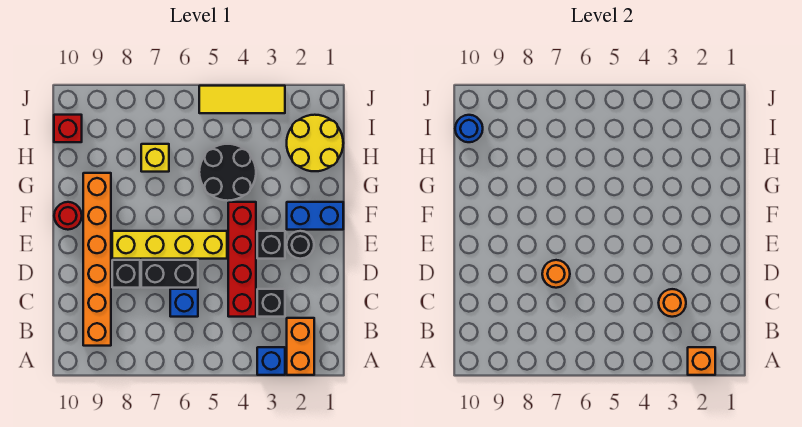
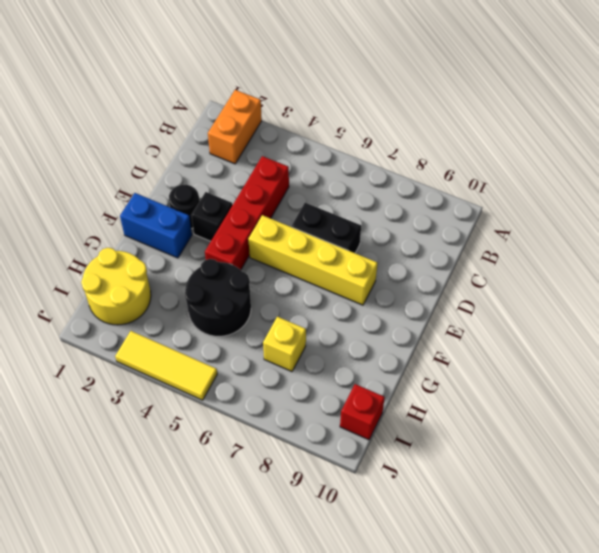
none -> blue brick A3 level 1
none -> orange brick B9:G9 level 1
none -> black brick C3 level 1

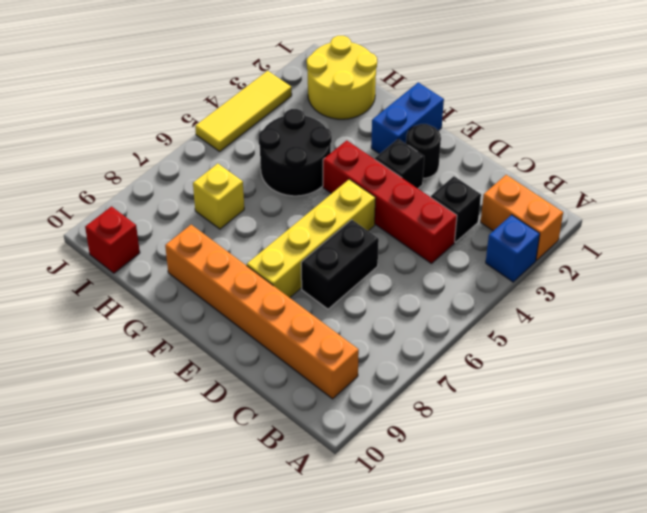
none -> blue brick C6 level 1
none -> black brick D8 level 1
none -> red round brick F10 level 1

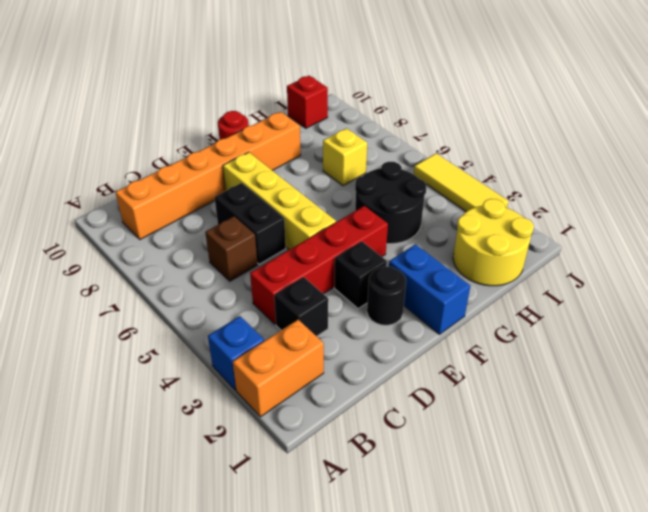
brown brick C6 level 1 -> blue brick C6 level 1
none -> black brick D8 level 1
none -> orange brick A2 level 2
none -> orange round brick C3 level 2

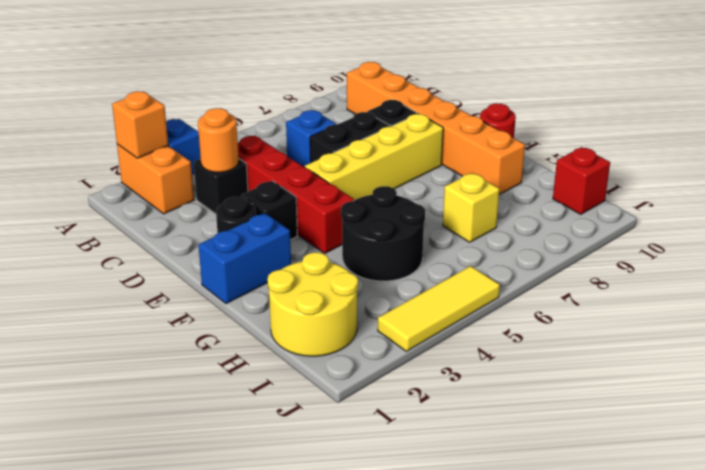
none -> orange round brick D7 level 2
none -> blue round brick I10 level 2

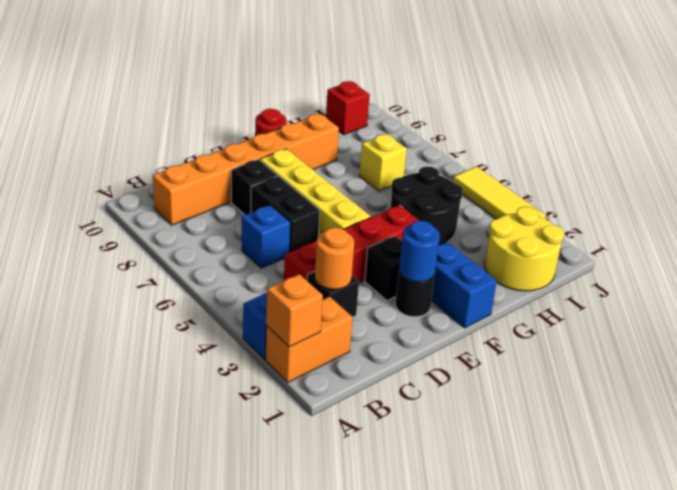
blue round brick E2 level 2 -> blue round brick I10 level 2
none -> orange round brick D7 level 2

